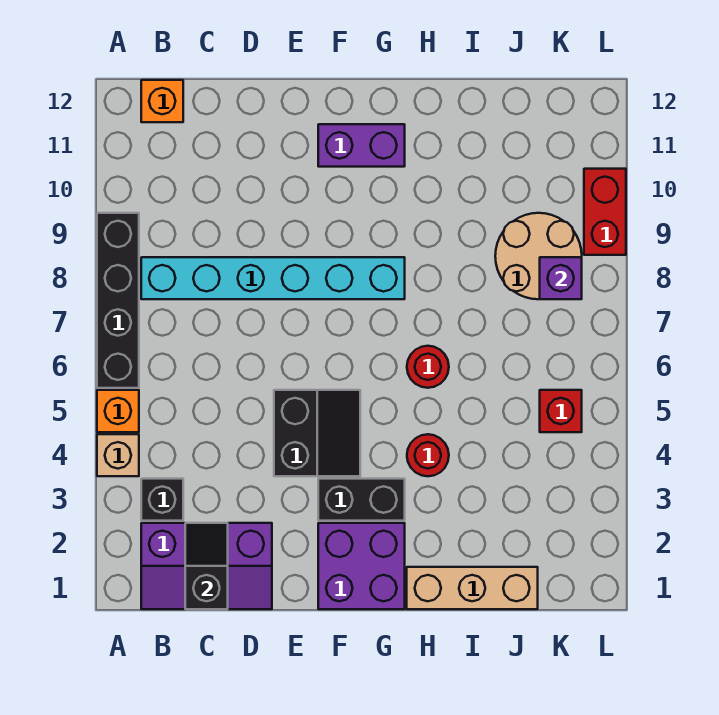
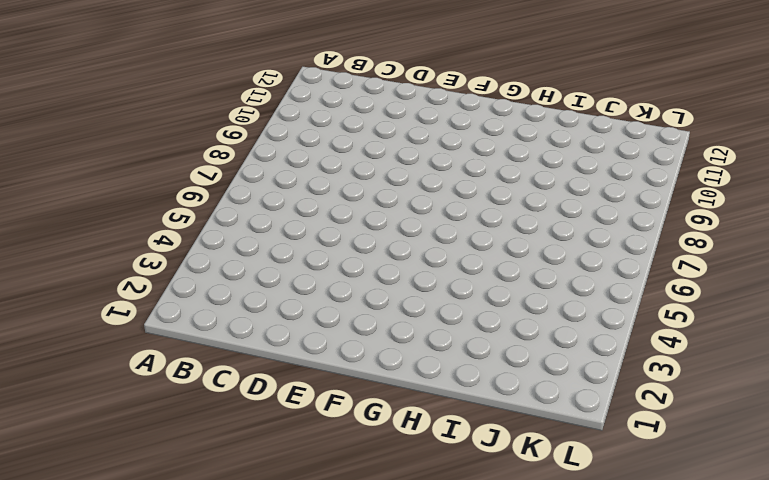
none -> tan brick A4 level 1
none -> orange brick A5 level 1
none -> black brick A6:A9 level 1

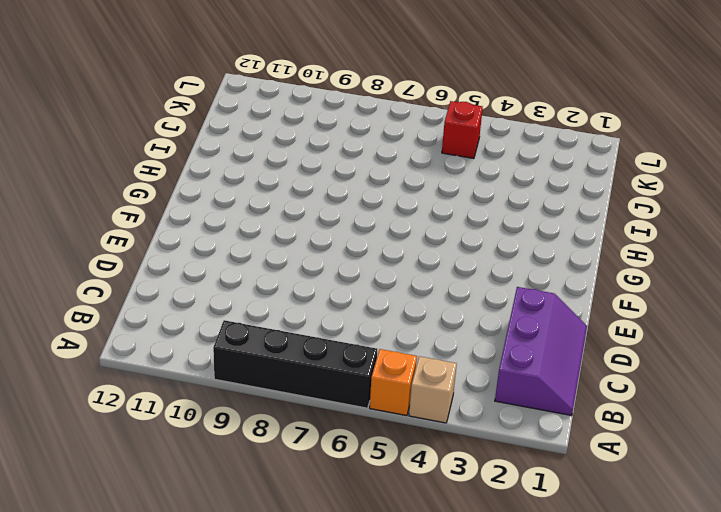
none -> black brick B3 level 1
none -> cyan brick B8:G8 level 1
none -> orange brick B12 level 1

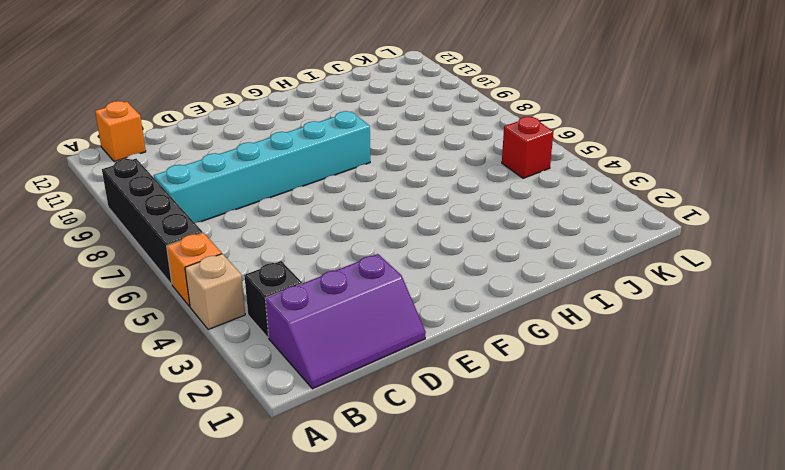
none -> black slope E4:F5 level 1 top E
none -> purple brick F1:G2 level 1
none -> black brick F3:G3 level 1

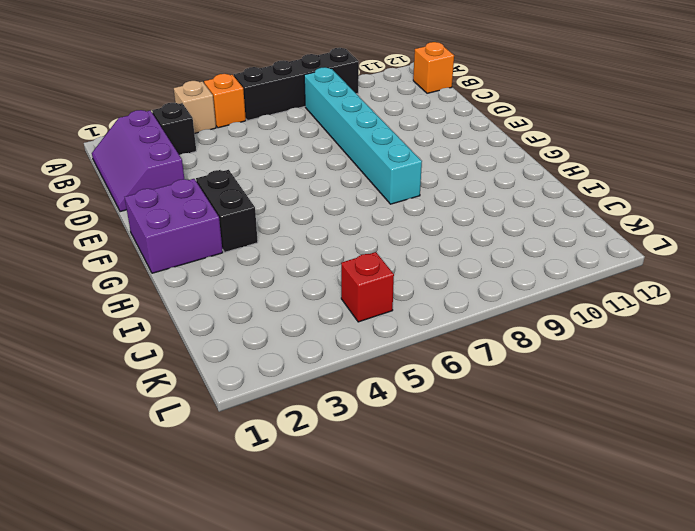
none -> black slope E4:F5 level 1 top E
none -> purple brick F11:G11 level 1
none -> tan brick H1:J1 level 1

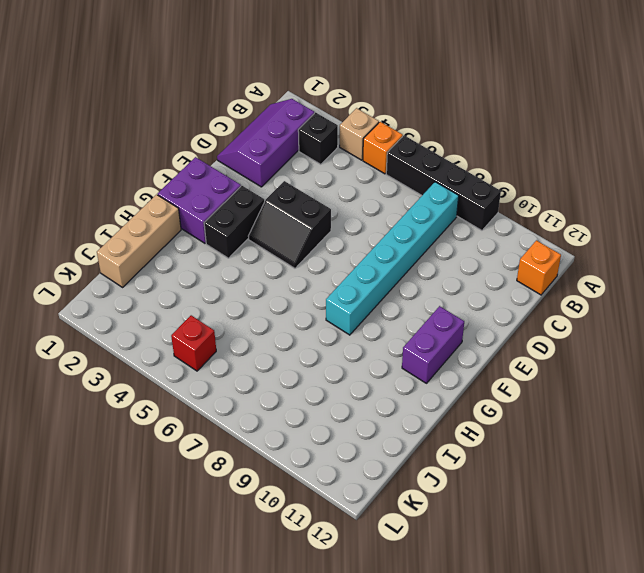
none -> red round brick H4 level 1
none -> red round brick H6 level 1
none -> tan round brick J8:K9 level 1

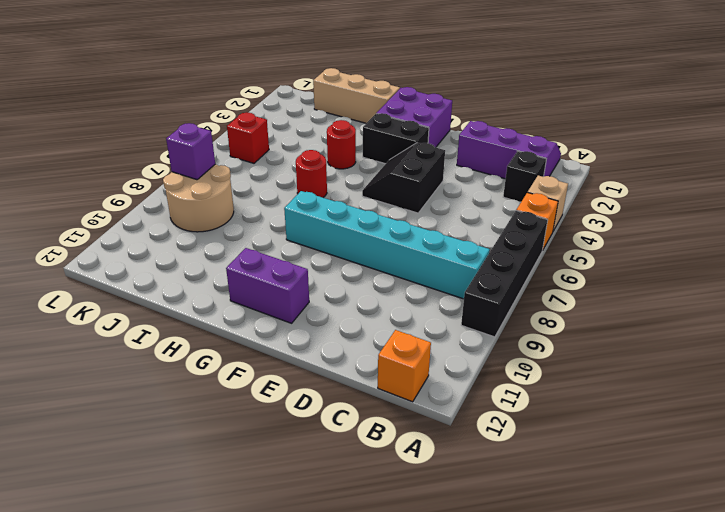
none -> red brick L9:L10 level 1
none -> black slope C1:C2 level 2 top 1

